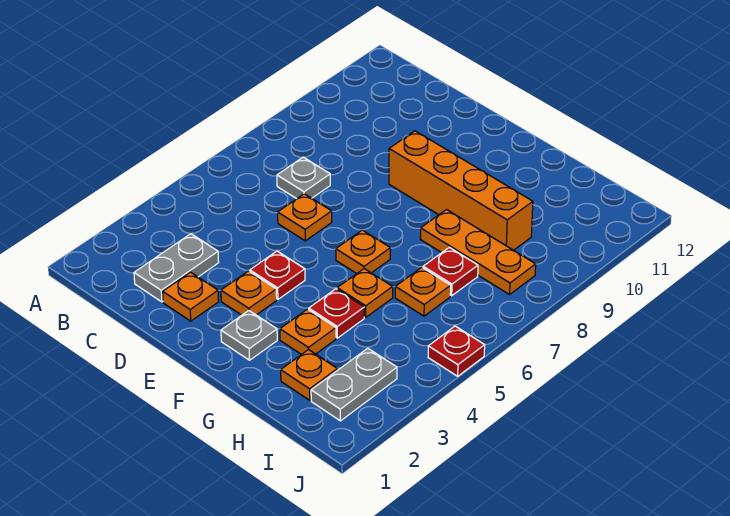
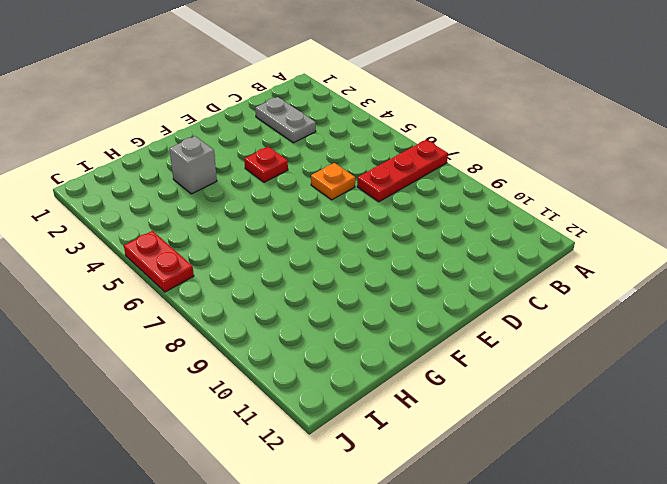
red plate A7:C7 level 1 -> grey plate C7 level 1
grey brick G3 level 1 -> orange plate G3 level 1
red plate J5:J6 level 1 -> red plate J5 level 1
none -> orange plate D2 level 1
none -> orange plate E3 level 1
none -> orange brick E9:H9 level 1

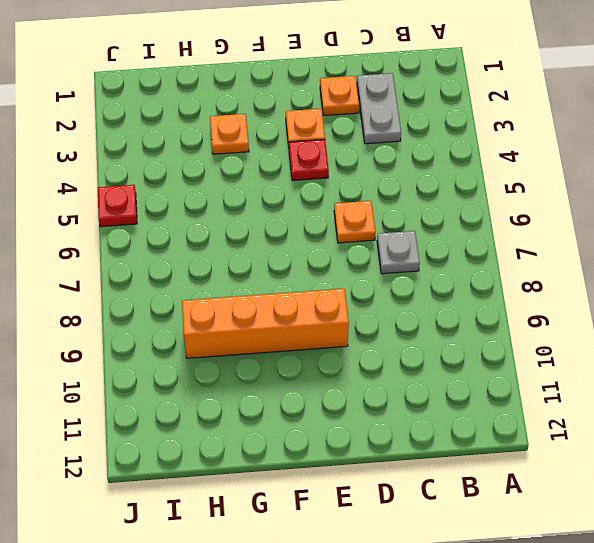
none -> grey plate F2 level 1
none -> orange plate F6 level 1
none -> red plate G4 level 1

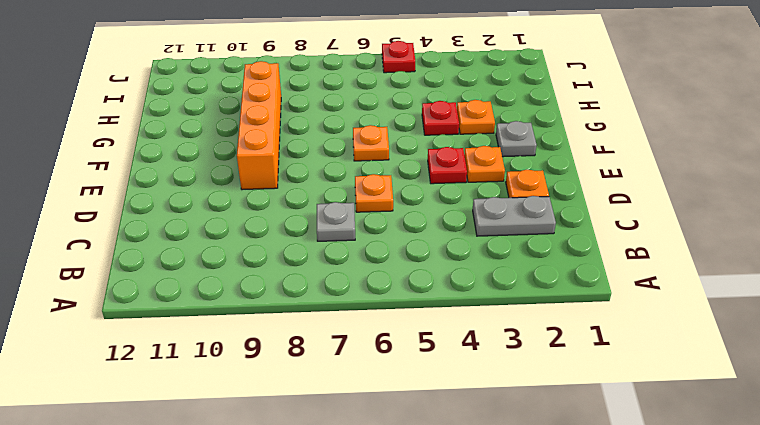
none -> orange plate G5 level 1
none -> orange plate G8:I8 level 1
none -> orange plate H2 level 1

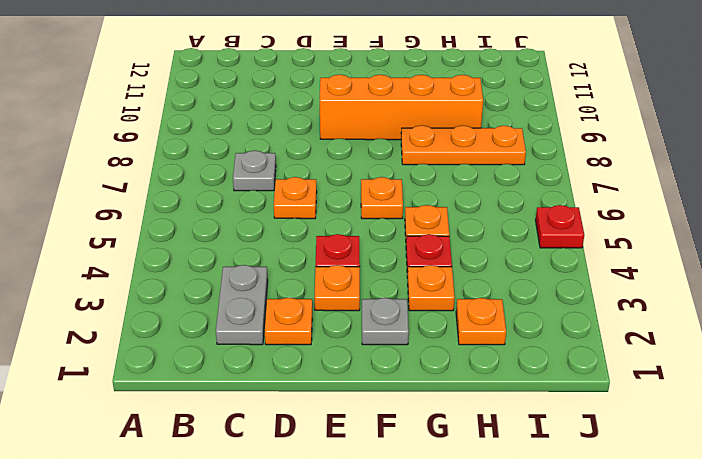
none -> orange plate H6 level 1
none -> red plate H7 level 1
none -> grey plate I2:I3 level 1

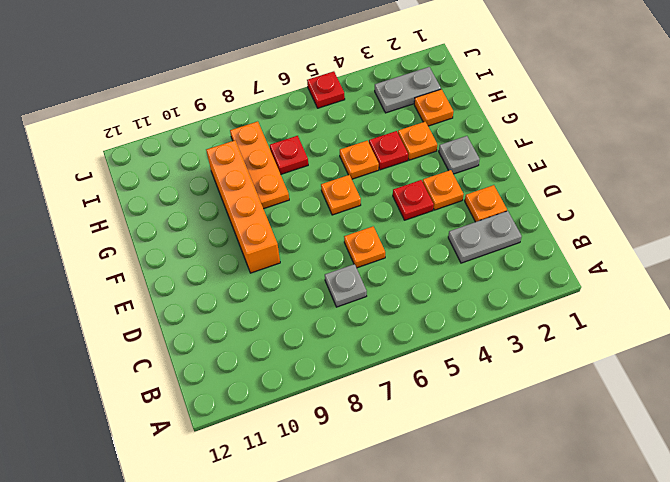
none -> orange plate H6 level 1

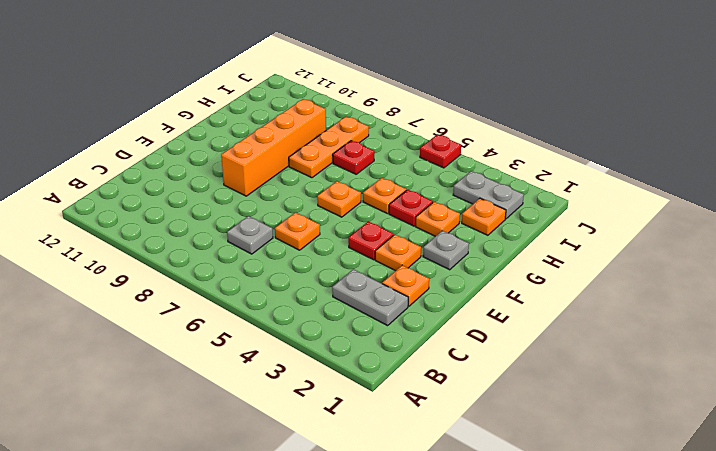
none -> orange plate H6 level 1

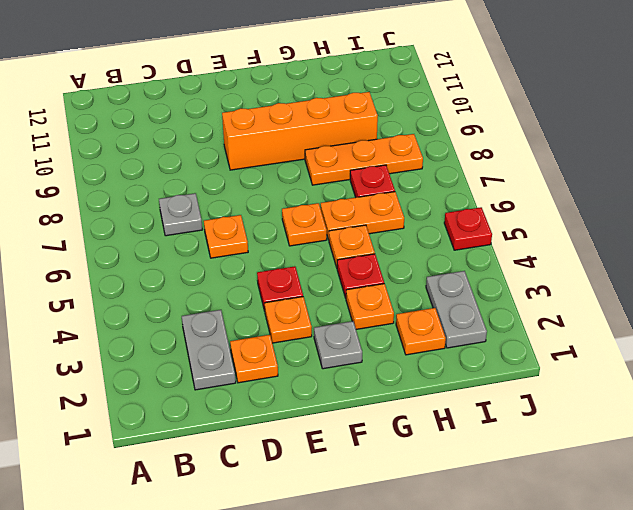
orange plate G6:H6 level 1 -> orange plate H6 level 1

